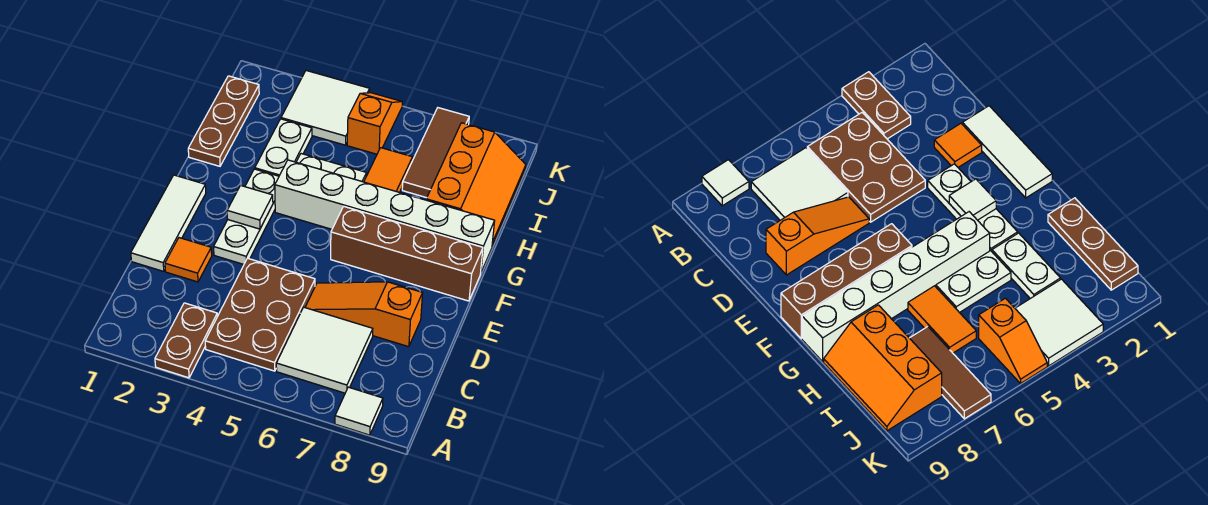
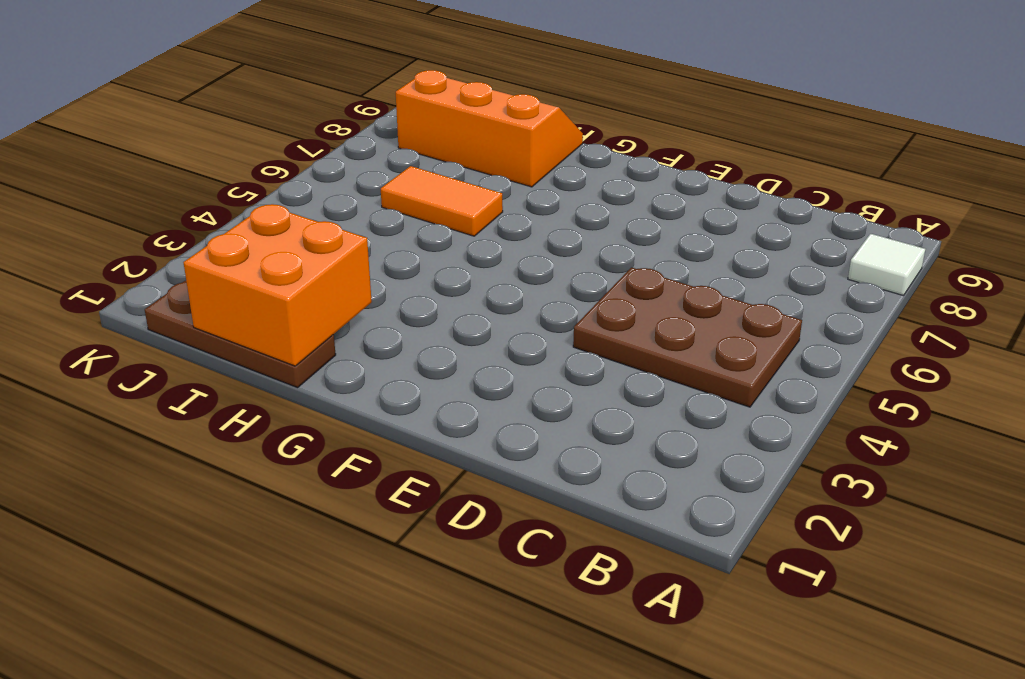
orange brick H1:I2 level 2 -> none
none -> brown plate A3:B3 level 1
none -> white tile B6:C7 level 1
none -> white tile D1:F1 level 1

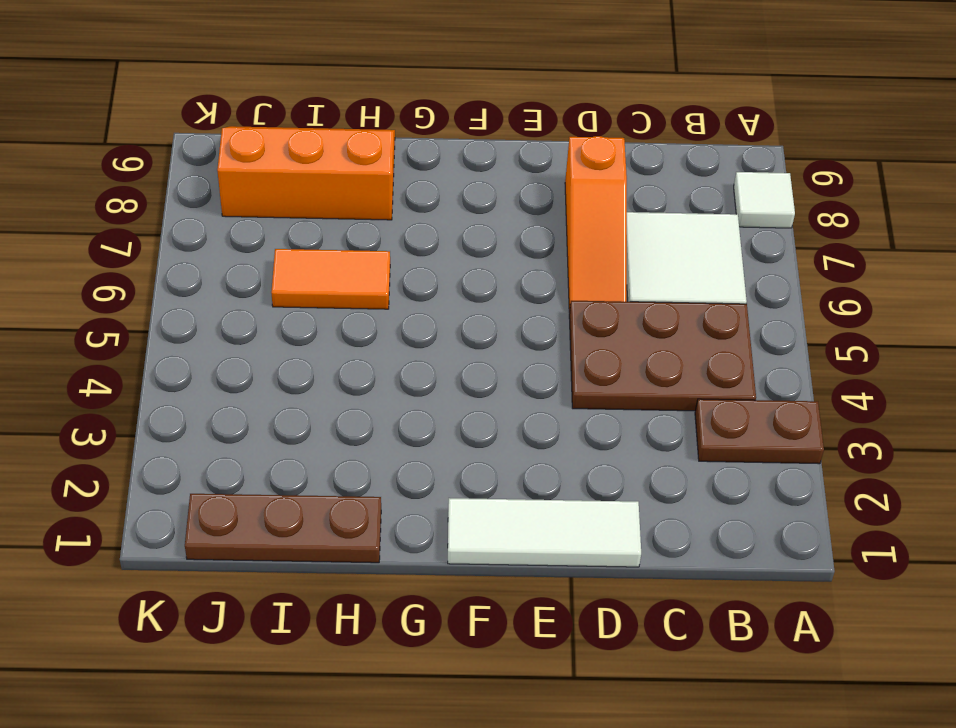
none -> orange tile D2 level 1
none -> white plate E3:G3 level 1
none -> brown brick F6:F9 level 1

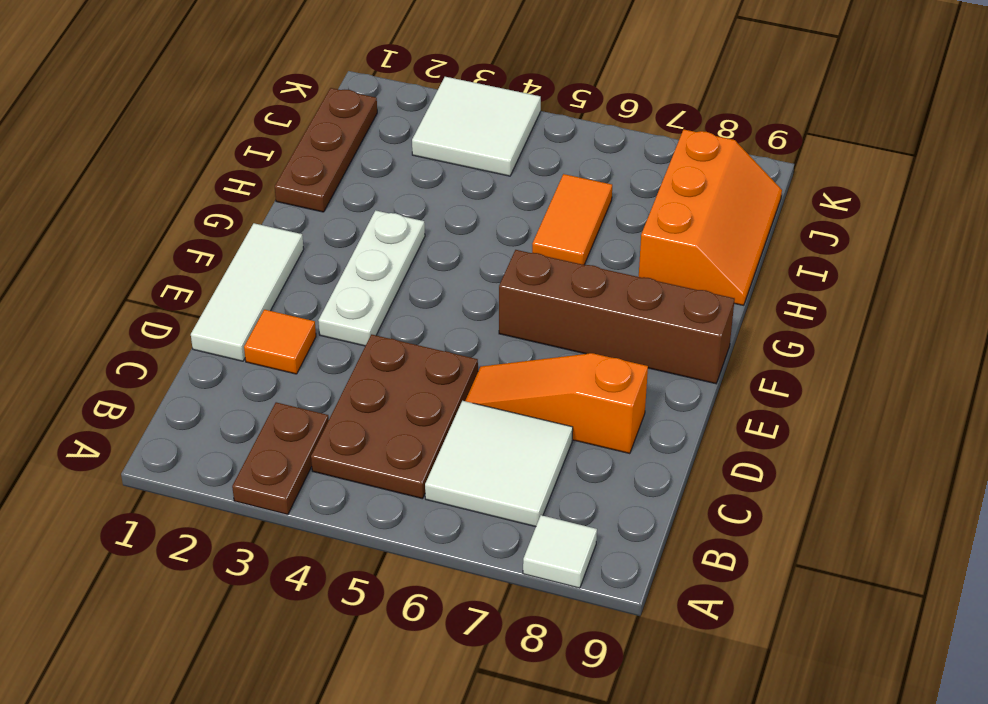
none -> white brick G4:G9 level 1
none -> white plate H3:I3 level 1
none -> white plate H4:H5 level 1

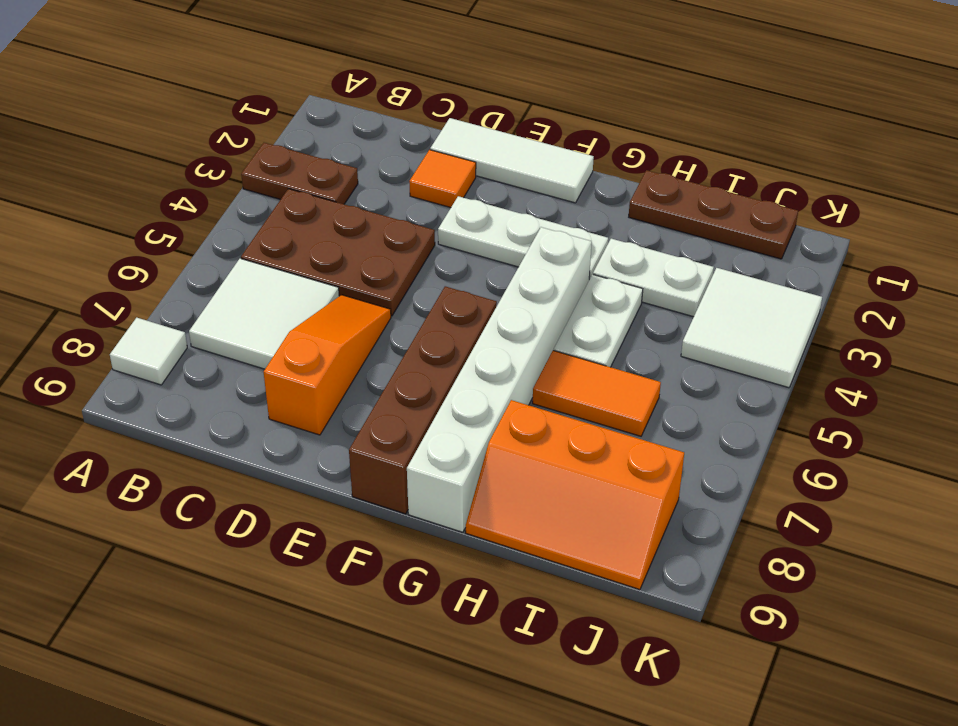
none -> brown tile I7:K7 level 1
none -> orange slope J5:K5 level 1 top J
none -> white tile F3 level 2

